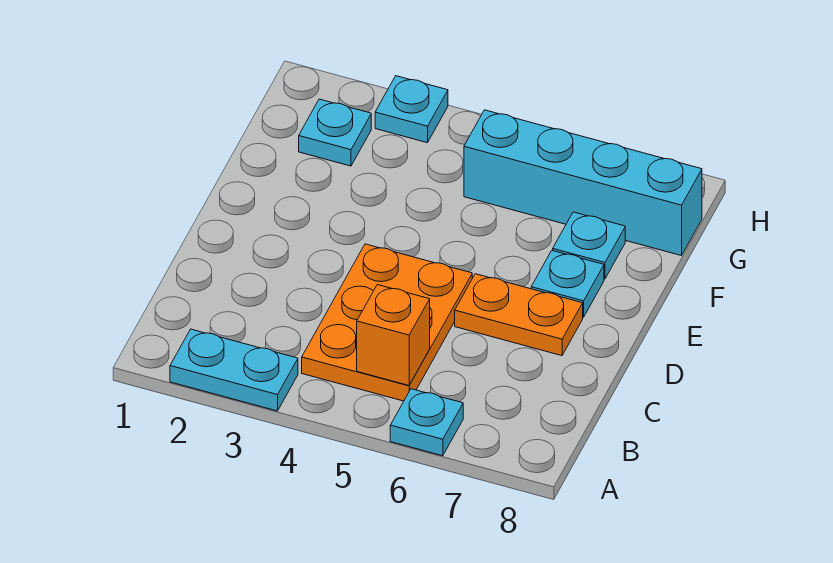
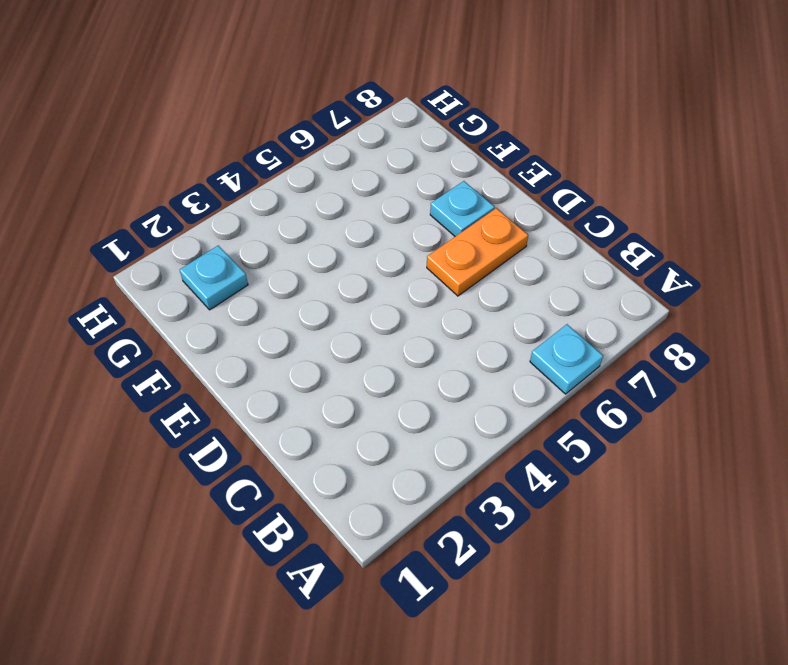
none -> cyan plate A2:A3 level 1
none -> orange plate B4:D5 level 1

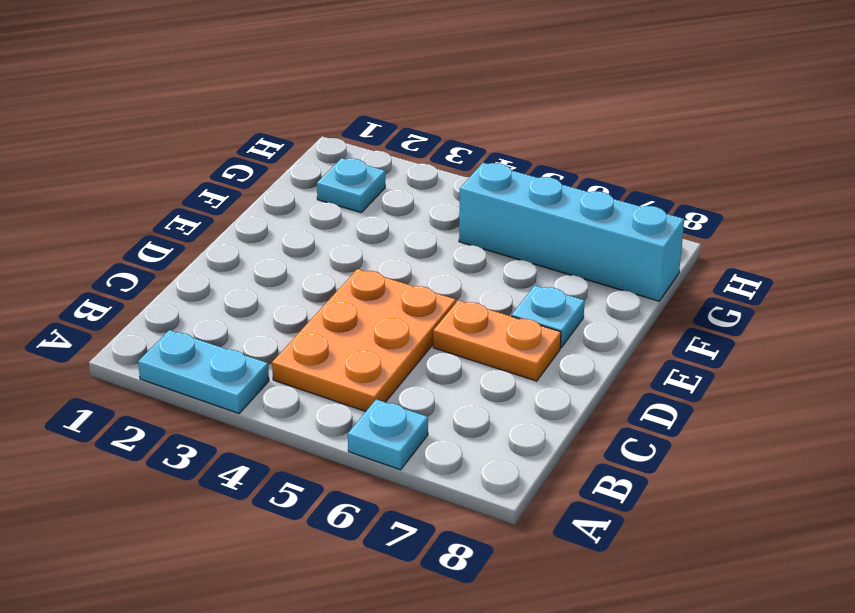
none -> cyan plate F7 level 1
none -> cyan plate H3 level 1

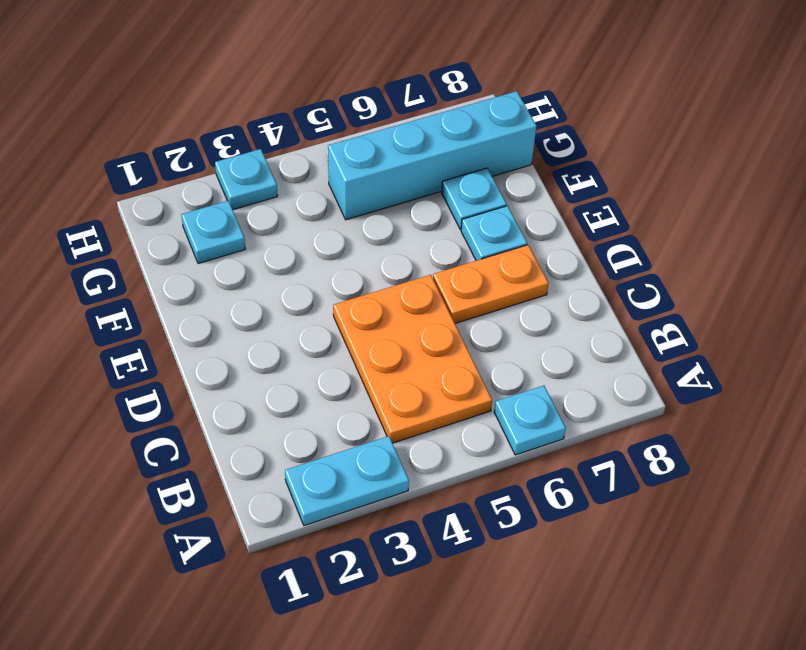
none -> orange brick B5 level 2

